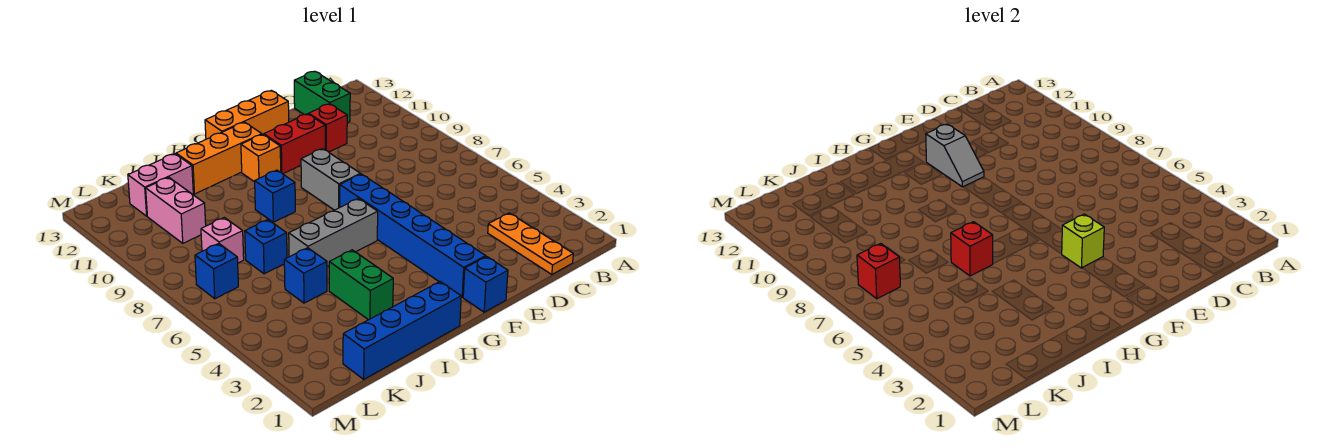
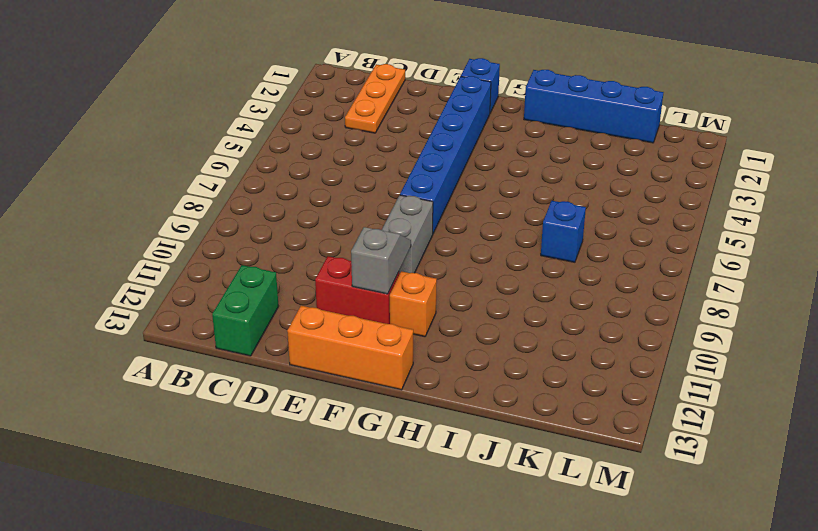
none -> red brick D11 level 1
none -> grey brick G6:I6 level 1
none -> orange brick G12:I12 level 1

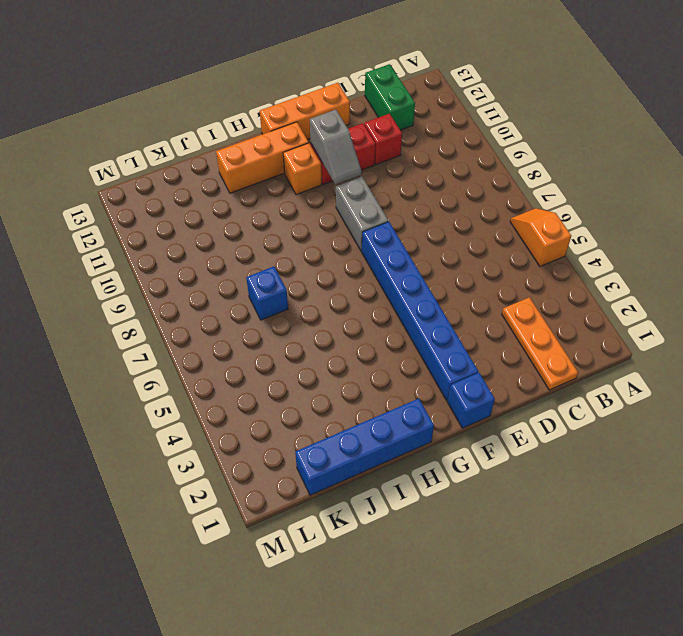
orange slope A5:A6 level 1 top 5 -> none
none -> grey brick G6:I6 level 1
none -> blue brick H9 level 1
none -> green brick I3:I4 level 1

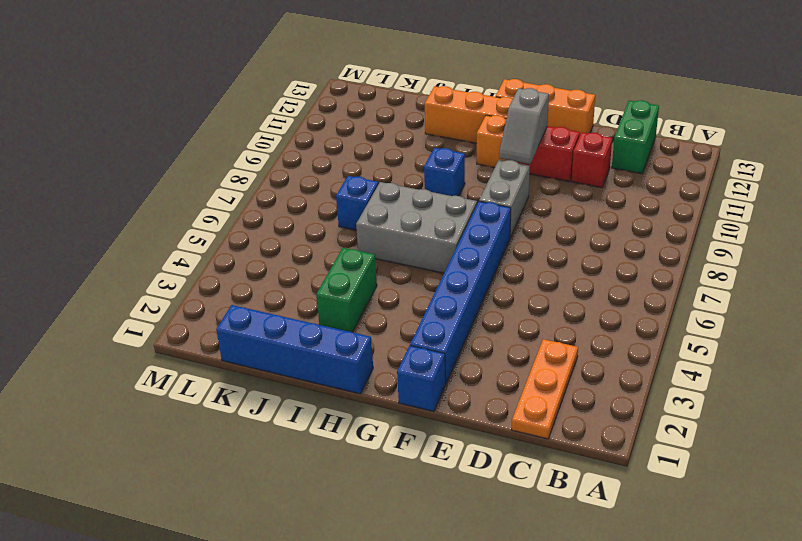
grey brick G6:I7 level 1 -> grey brick G6:I6 level 1
none -> blue brick J5 level 1
none -> pink brick J12:K12 level 1
none -> pink brick K8 level 1

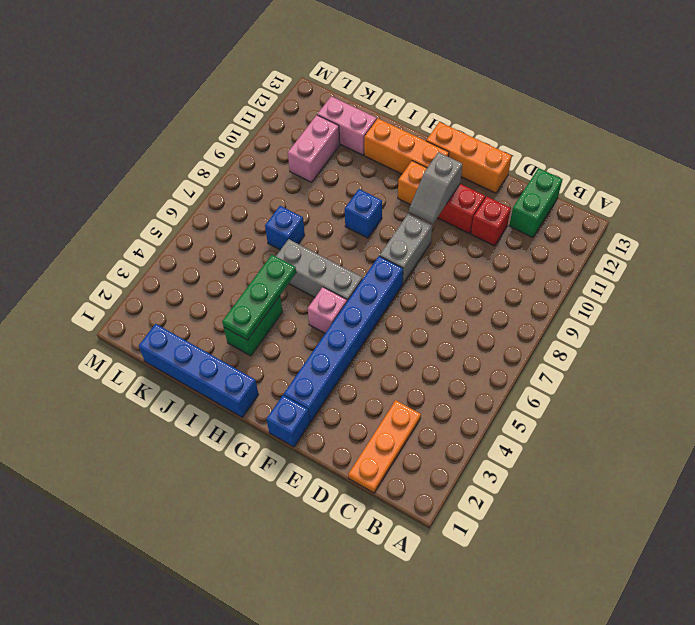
pink brick G5 level 1 -> pink brick K8 level 1
green plate I3:I5 level 2 -> none
none -> blue brick J5 level 1
none -> blue brick L7 level 1
none -> lime brick F4 level 2

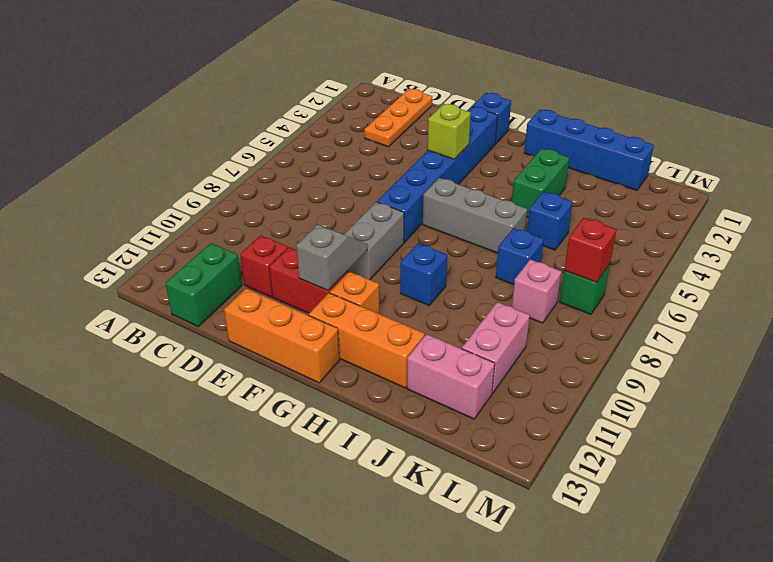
green brick L7 level 1 -> blue brick L7 level 1
none -> red brick I6 level 2

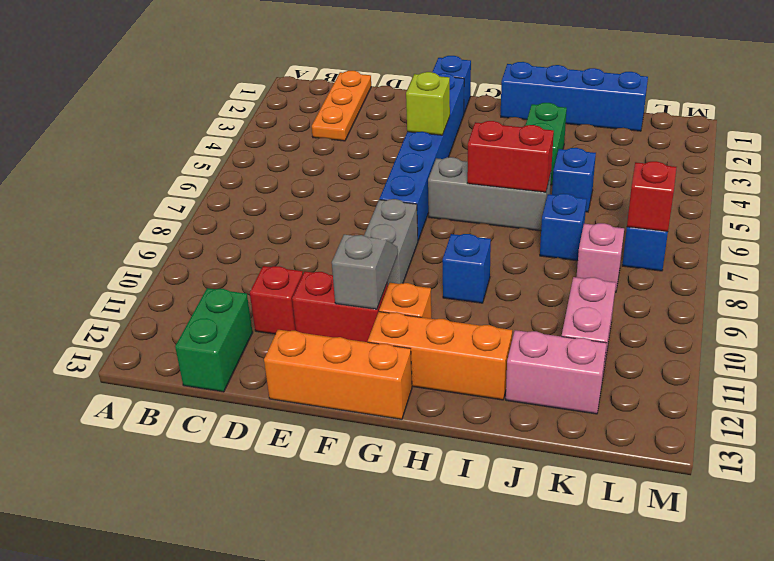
red brick H6:I6 level 2 -> red brick I6 level 2

